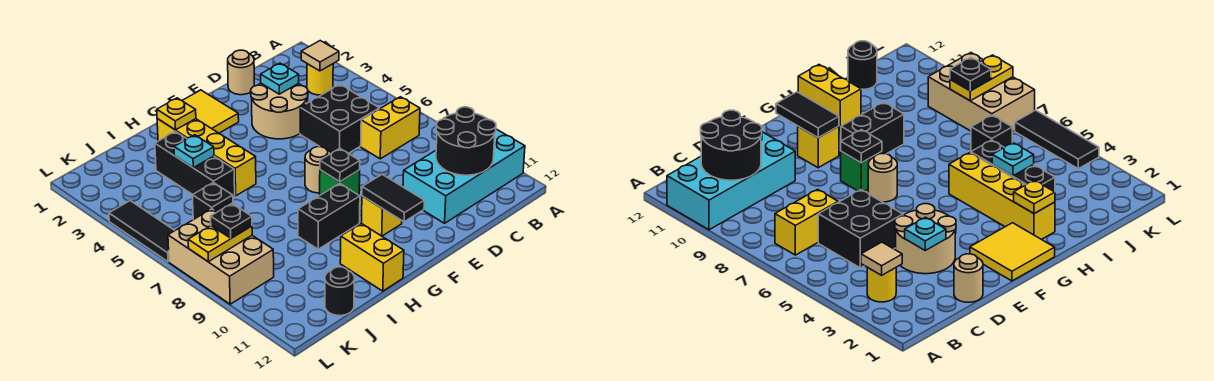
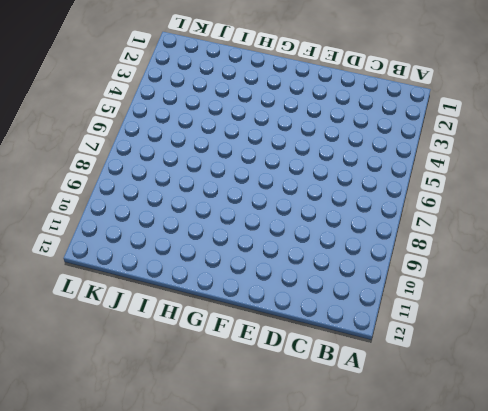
none -> cyan brick A10:D11 level 1
none -> yellow round brick B3 level 1
none -> yellow brick B7:C7 level 1

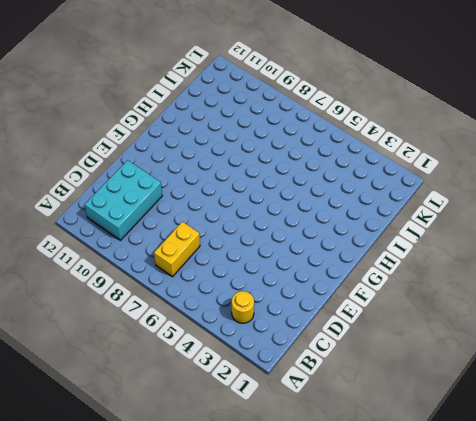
cyan brick B10:D11 level 1 -> cyan brick A10:D11 level 1
none -> black brick C5:D6 level 1
none -> tan round brick D1 level 1
none -> tan round brick D3:E4 level 1

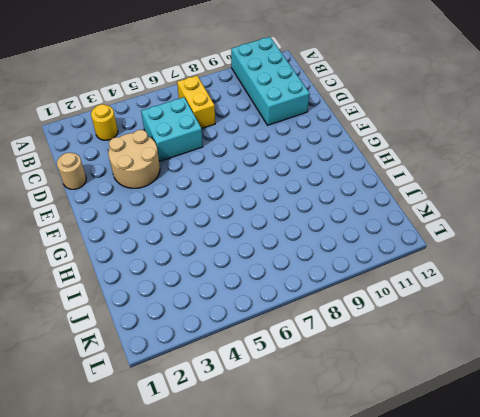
cyan brick C5:D6 level 1 -> black brick C5:D6 level 1
none -> yellow tile F1:G2 level 1
none -> tan round brick F7 level 1
none -> green brick F8 level 1

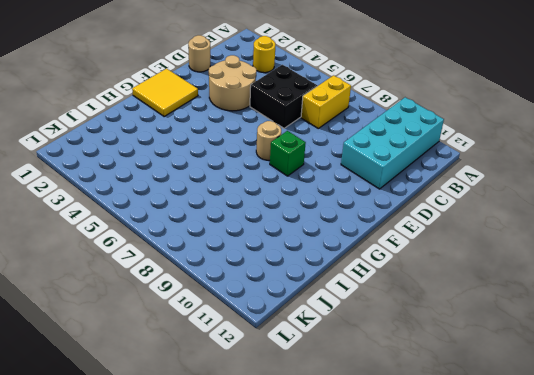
none -> yellow brick F10 level 1
none -> black brick G9:H9 level 1
none -> yellow brick H2:H5 level 1

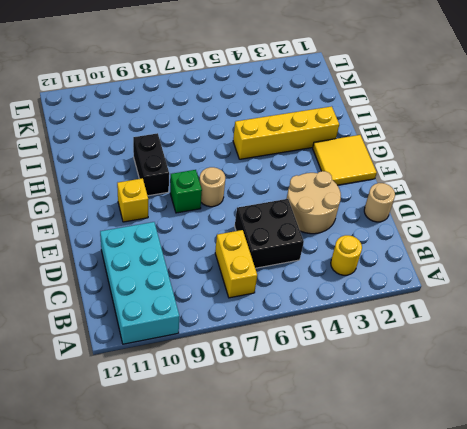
none -> yellow brick H11:H12 level 1
none -> black brick I3:I5 level 1
none -> black brick J6 level 1

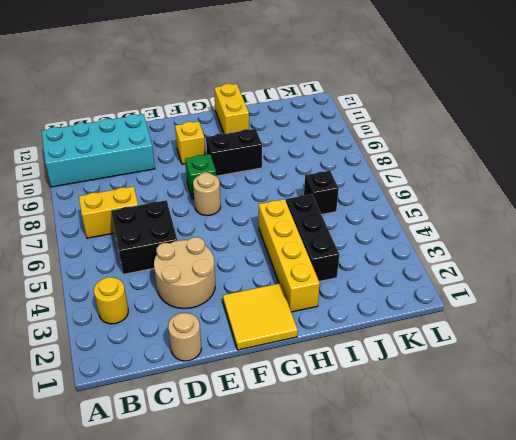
none -> black round brick J12 level 1
none -> tan brick K7:L9 level 1
none -> black tile L4:L6 level 1

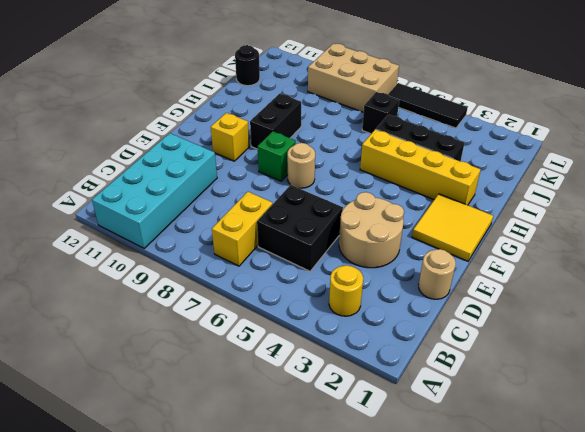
none -> yellow brick H11:H12 level 1
none -> tan tile B3 level 2
none -> black round brick B10:C11 level 2

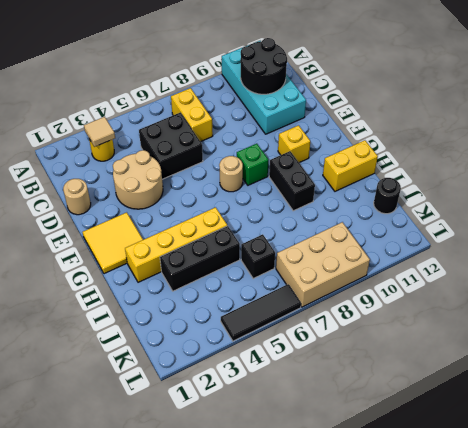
none -> cyan plate D3 level 2
none -> black plate F8 level 2
none -> black tile F10:F11 level 2

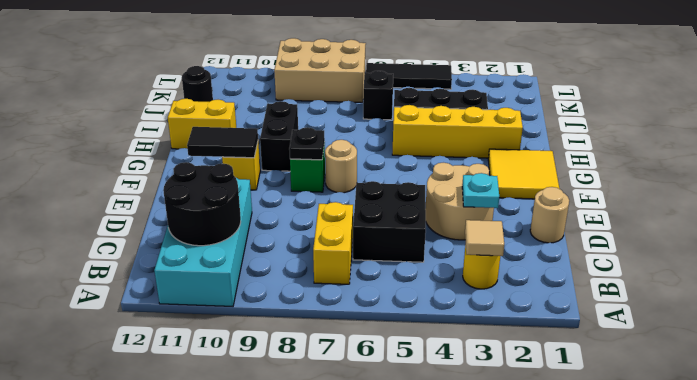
none -> yellow plate H2 level 2
none -> cyan plate I4 level 2
none -> yellow plate K8:L8 level 2

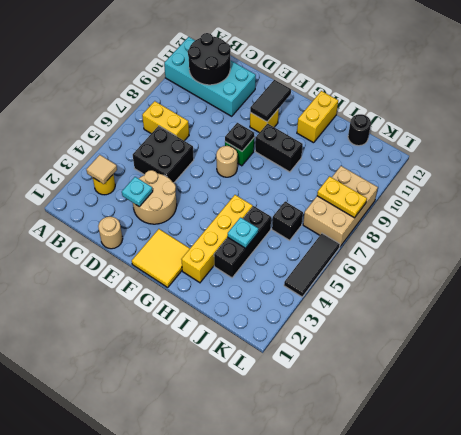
none -> yellow plate H2 level 2
none -> black plate K8 level 3

